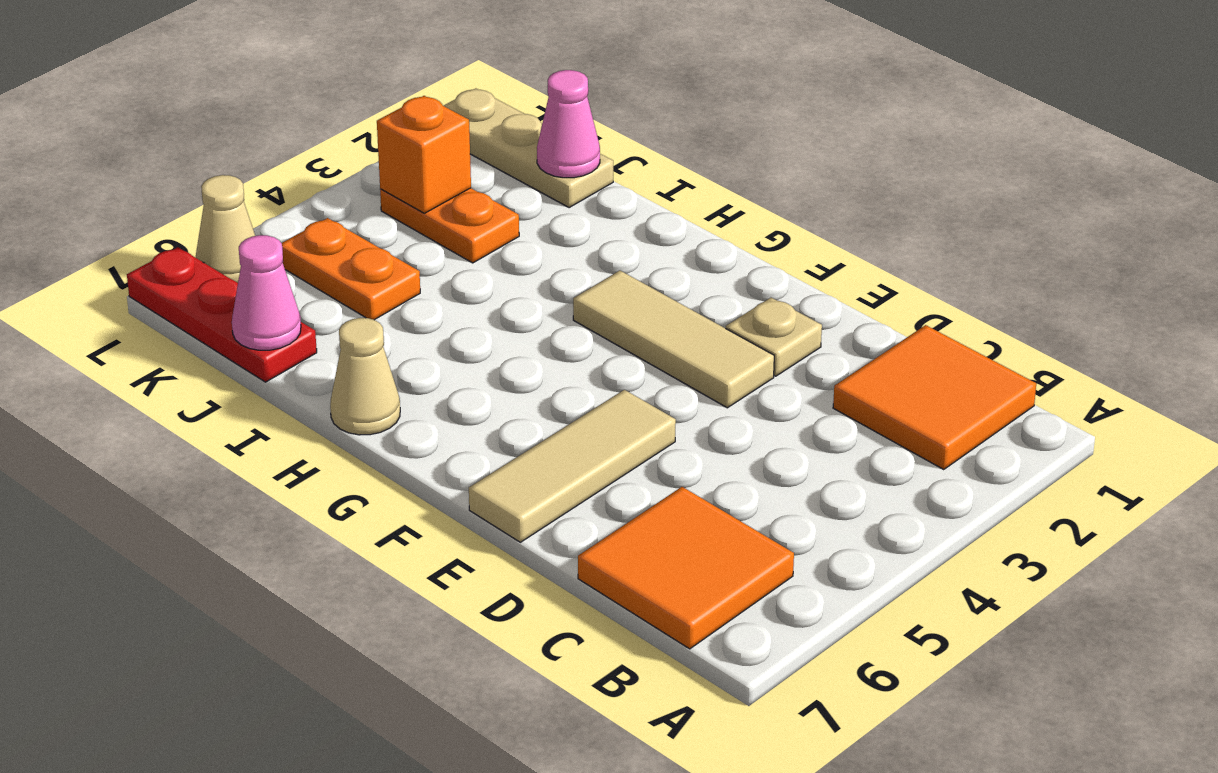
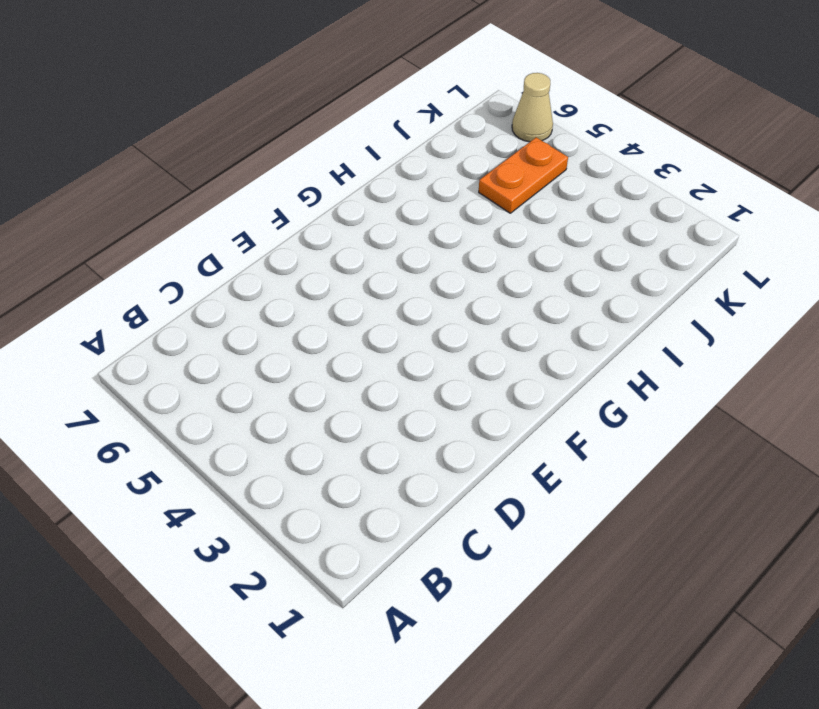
none -> orange tile B1:C2 level 1
none -> orange tile B6:C7 level 1
none -> tan plate E2 level 1

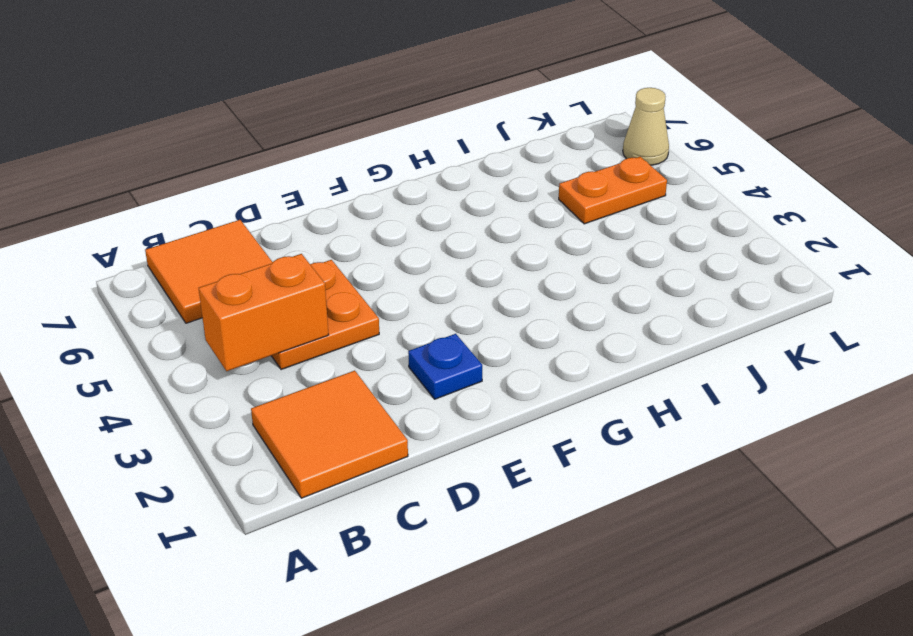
orange brick B4:C4 level 2 -> none
orange plate C4:D5 level 1 -> none
blue plate E2 level 1 -> tan plate E2 level 1
none -> tan tile E3:G3 level 1
none -> tan tile E5:E7 level 1
none -> tan cone H7 level 1

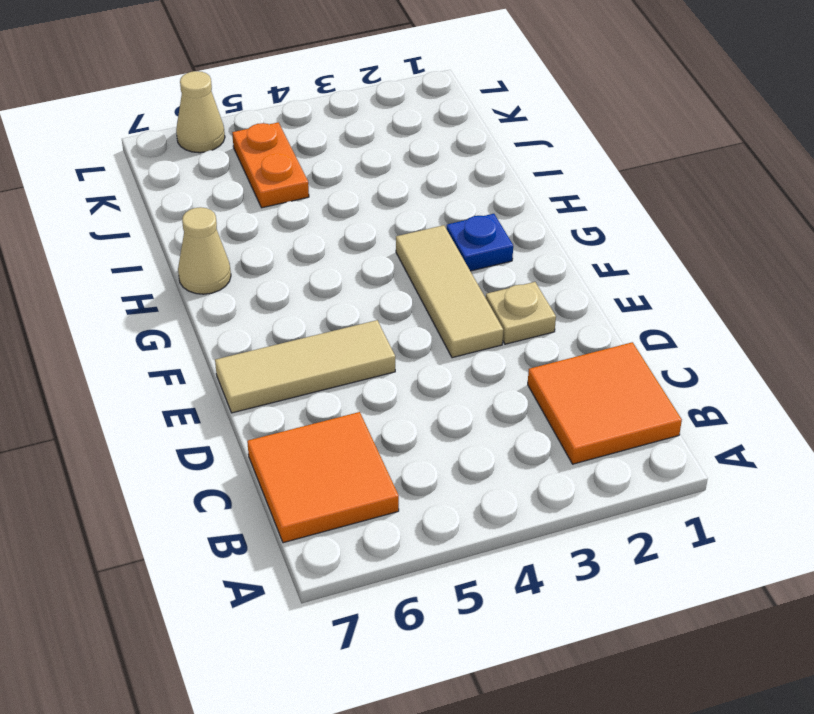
blue plate G2 level 1 -> none
none -> tan plate J1:L1 level 1
none -> orange plate J3:K3 level 1
none -> red plate J7:L7 level 1

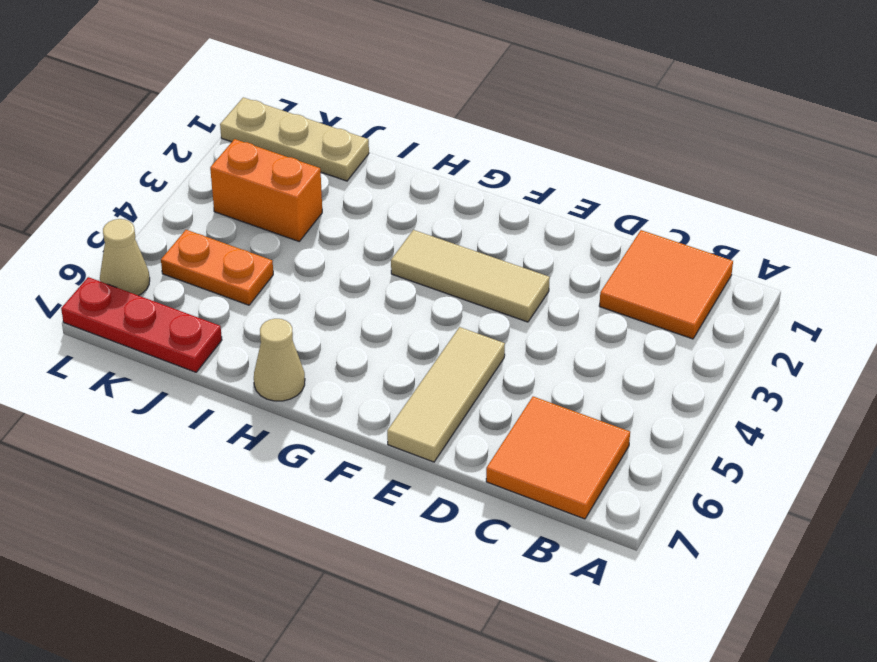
orange brick J3:K3 level 1 -> orange plate J3:K3 level 1
none -> tan plate E2 level 1
none -> pink cone J1 level 2
none -> pink cone J7 level 2

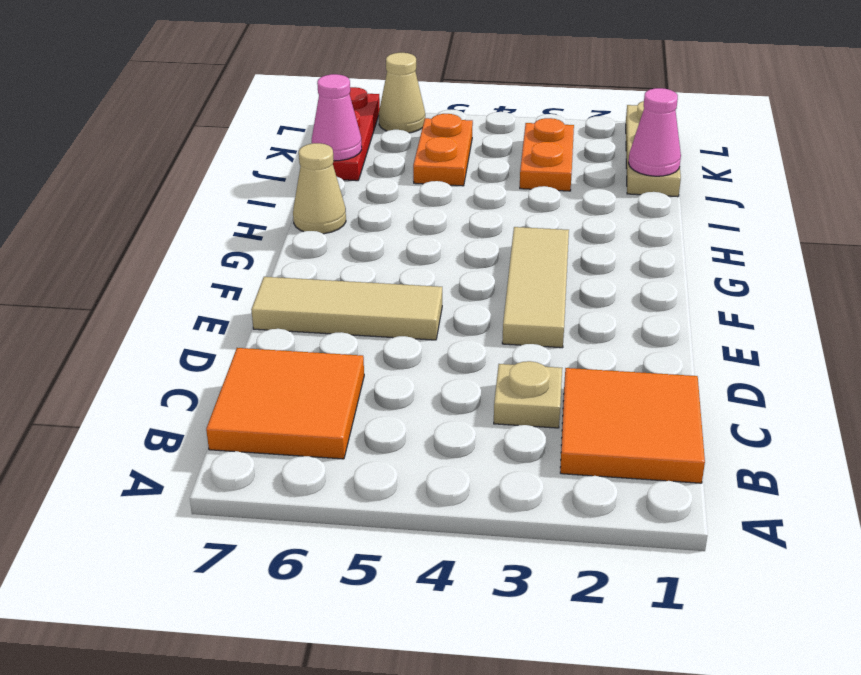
tan plate C3 level 1 -> tan plate E2 level 1
none -> orange brick K3 level 2

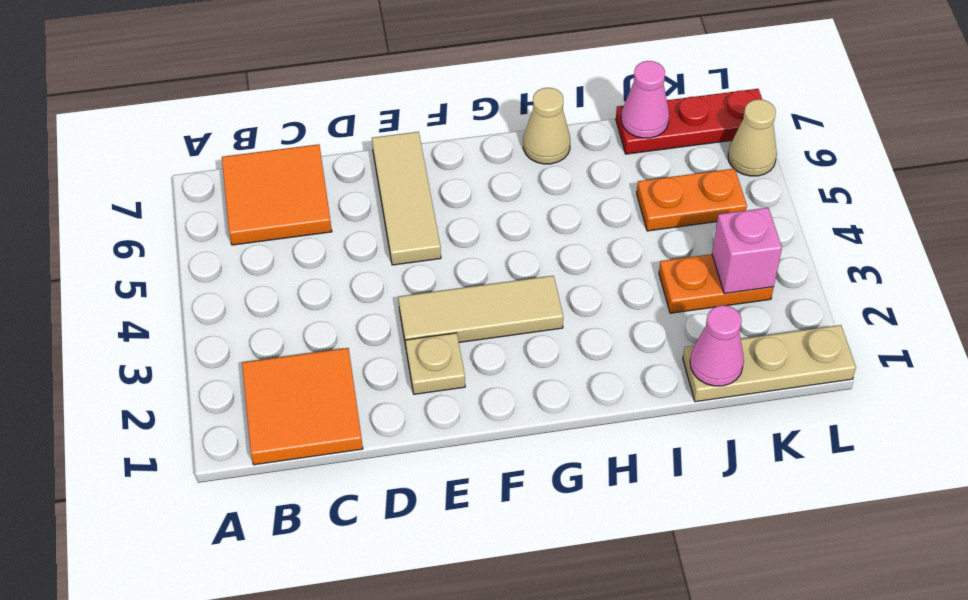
pink brick K3 level 2 -> orange brick K3 level 2

